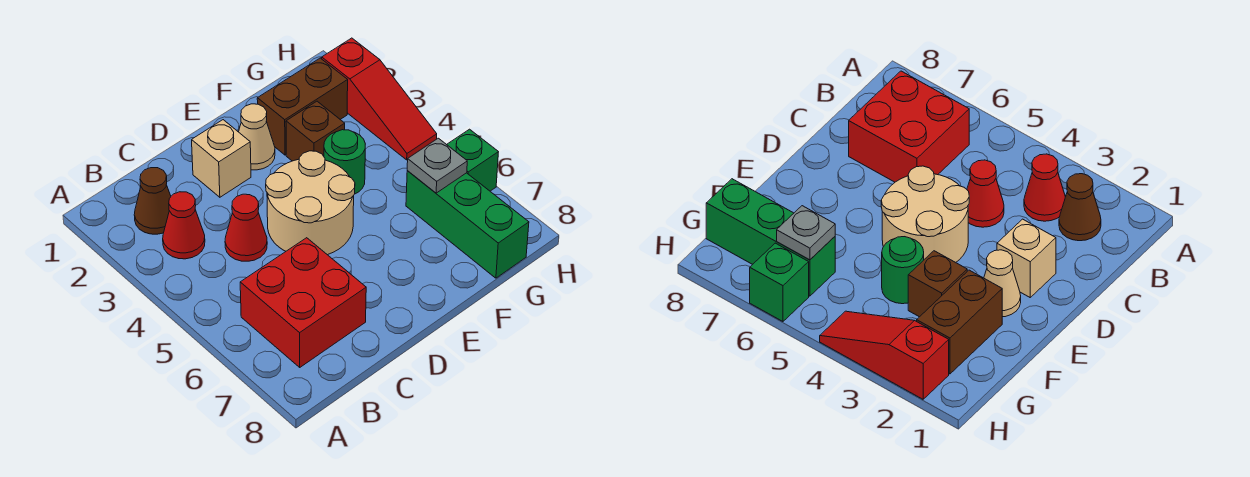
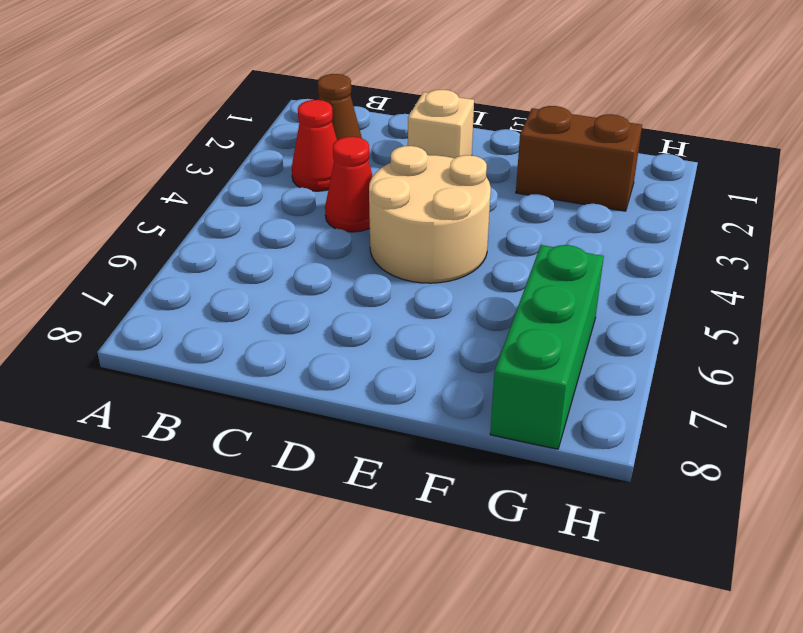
none -> red brick B6:C7 level 1
none -> tan cone E2 level 1
none -> brown brick F3 level 1

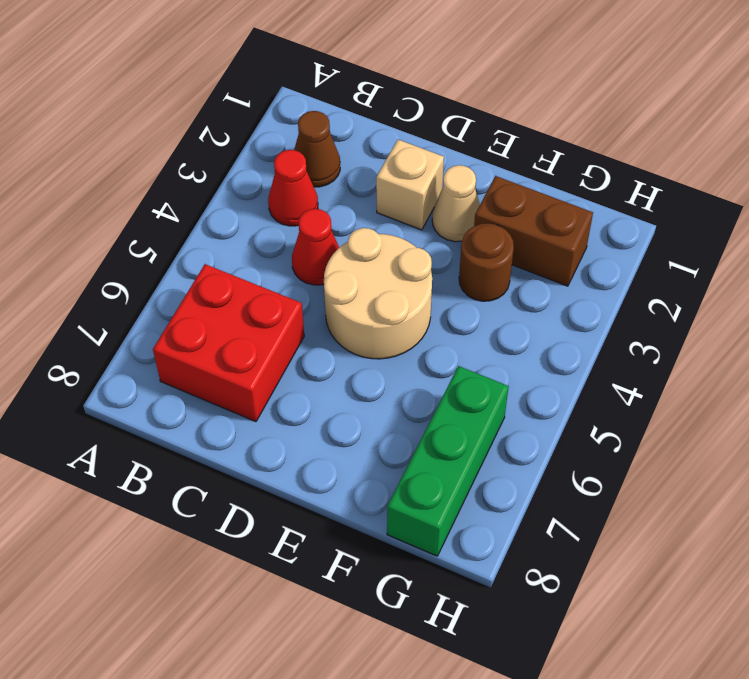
brown round brick F3 level 1 -> brown brick F3 level 1
none -> green round brick F4 level 1
none -> red slope H2:H4 level 1 top 2
none -> green brick H6 level 1

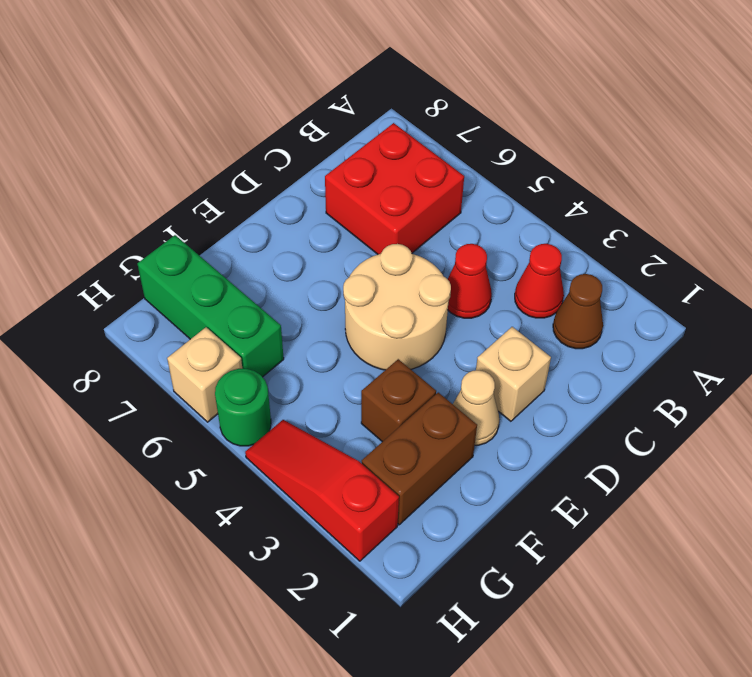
green round brick H5 level 1 -> green round brick F4 level 1
tan brick H6 level 1 -> green brick H6 level 1
none -> grey plate G6 level 2

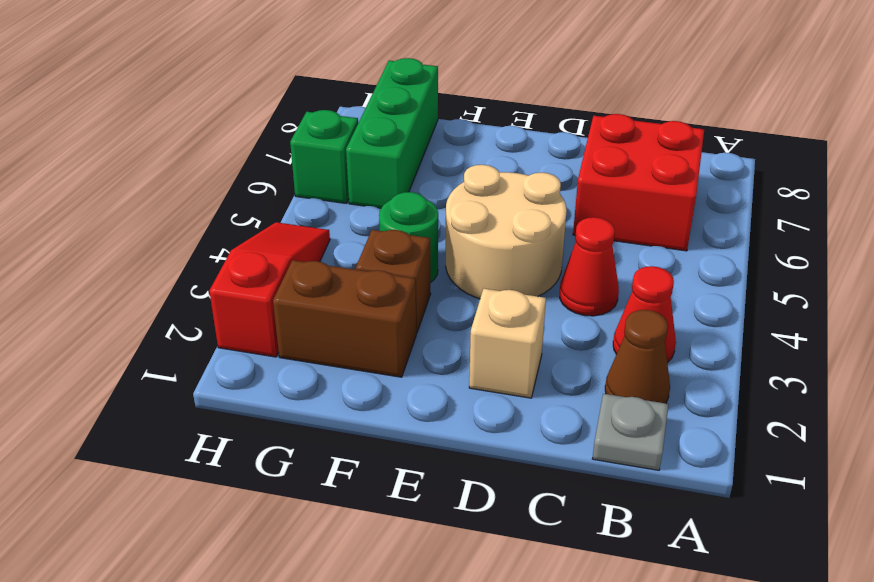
grey plate B1 level 1 -> grey plate G6 level 2
none -> tan cone E2 level 1

